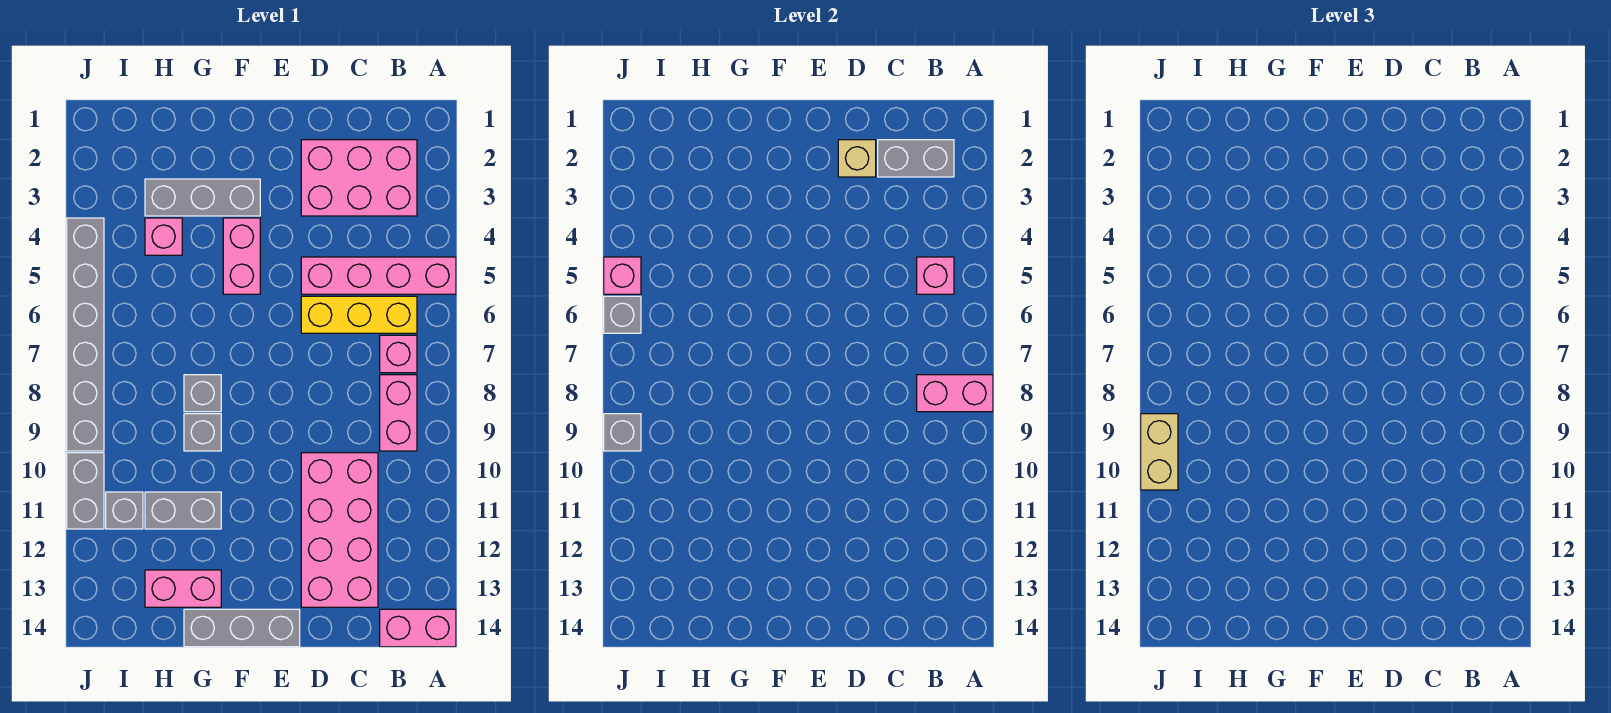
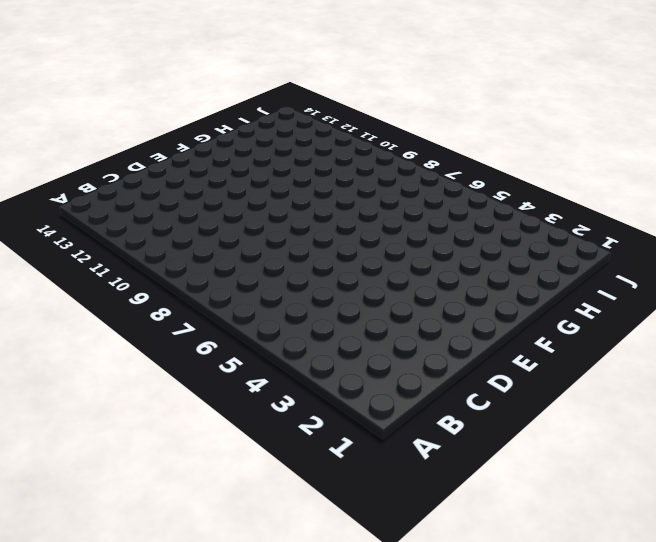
none -> pink brick A5:D5 level 1
none -> pink brick A14:B14 level 1
none -> pink brick B2:D3 level 1

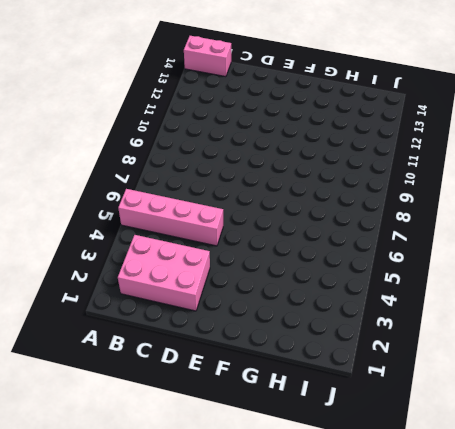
none -> yellow brick B6:D6 level 1
none -> pink brick B7 level 1
none -> pink brick B8:B9 level 1

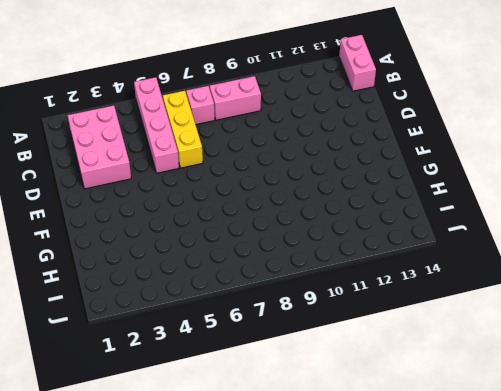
none -> pink brick C10:D13 level 1
none -> grey brick E14:G14 level 1
none -> grey brick F3:H3 level 1

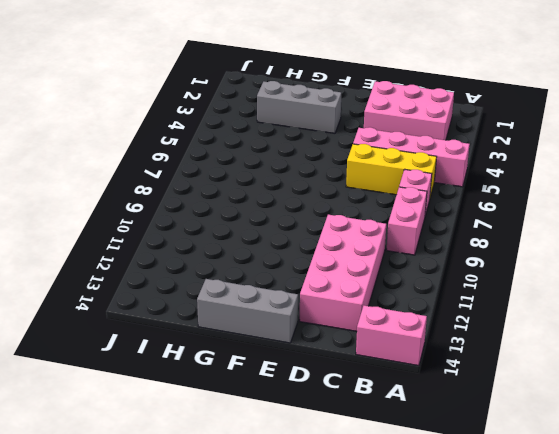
none -> pink brick F4:F5 level 1
none -> grey brick G8 level 1
none -> grey brick G9 level 1

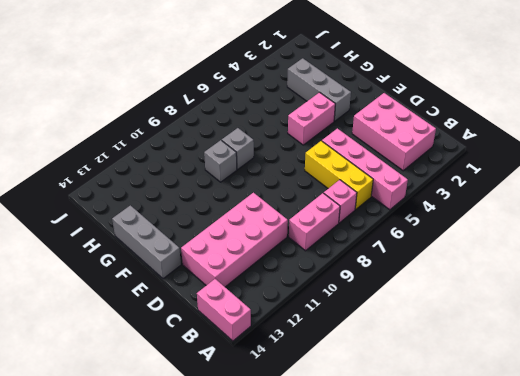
none -> grey brick G11:H11 level 1
none -> pink brick G13:H13 level 1
none -> pink brick H4 level 1

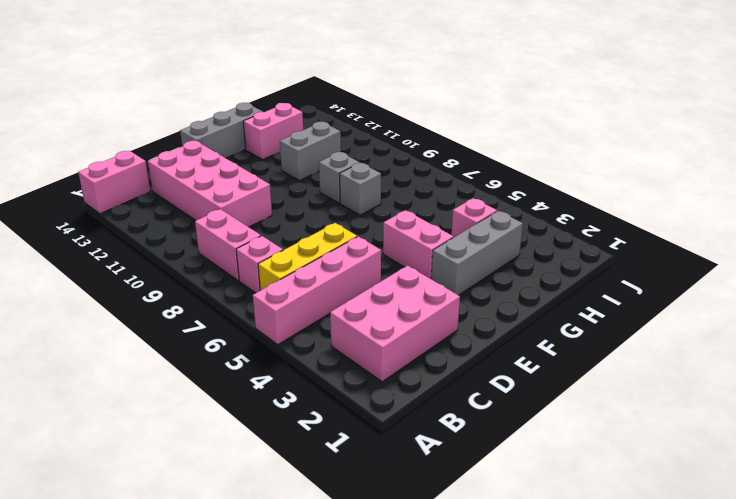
none -> grey brick I11 level 1
none -> grey brick J4:J9 level 1
none -> grey brick J10:J11 level 1

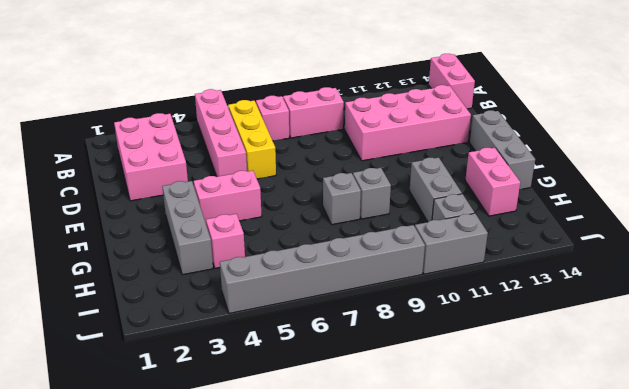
none -> pink brick A8:B8 level 2
none -> grey brick B2:C2 level 2
none -> pink brick B5 level 2

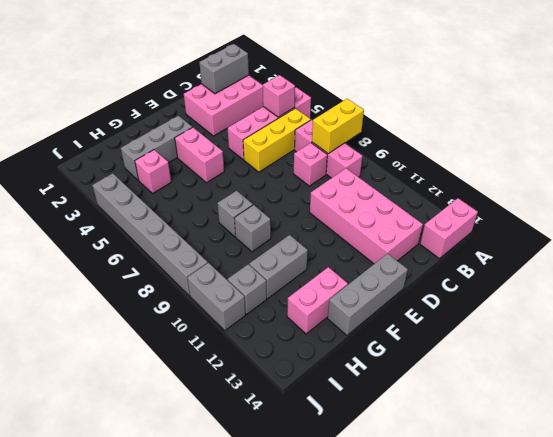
yellow brick A8:B8 level 2 -> pink brick A8:B8 level 2
pink brick C8 level 1 -> pink brick J5 level 2
none -> tan brick D2 level 2
none -> grey brick J6 level 2
none -> grey brick J9 level 2

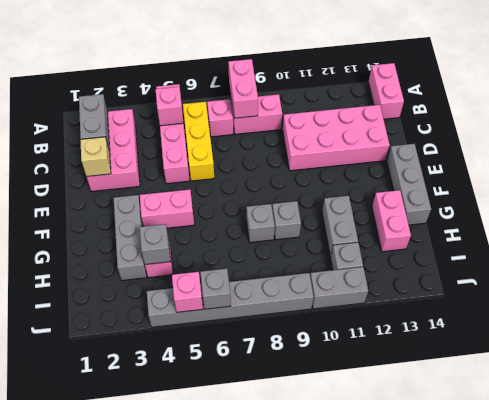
grey brick H4 level 2 -> grey brick J9 level 2
none -> tan brick J9:J10 level 3

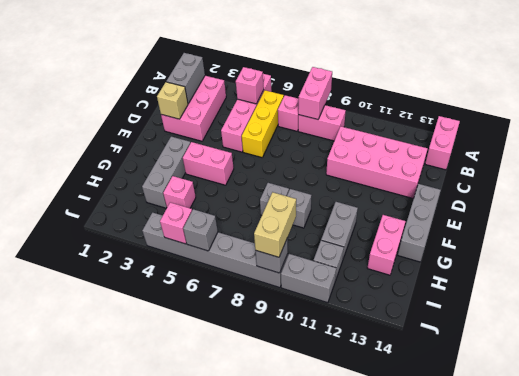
tan brick I9:J9 level 3 -> tan brick J9:J10 level 3

